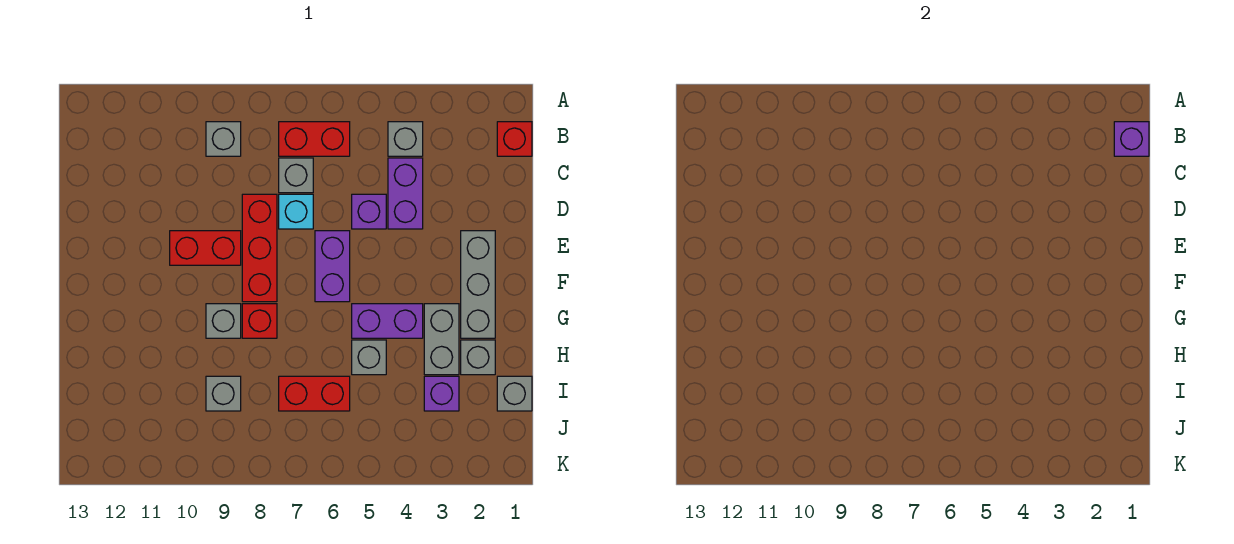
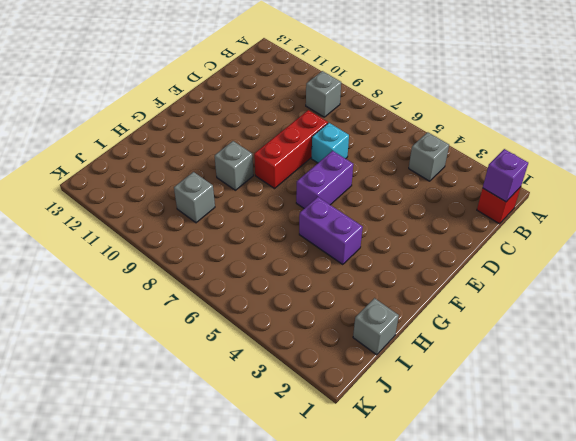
none -> red brick B6:B7 level 1
none -> purple brick C4:D4 level 1
none -> grey brick C7 level 1

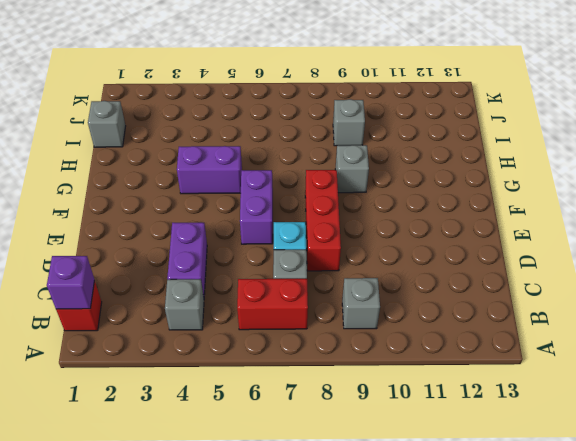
none -> purple brick D5 level 1
none -> grey brick E2:G2 level 1
none -> red brick E9:E10 level 1

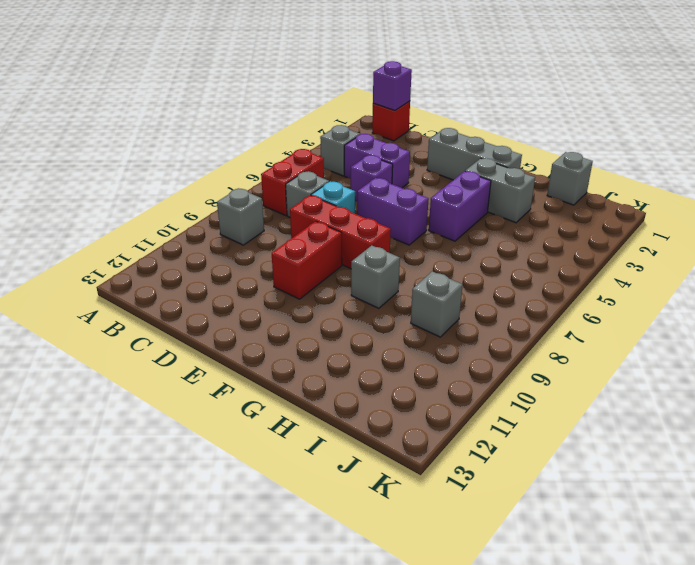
none -> red brick G8 level 1
none -> grey brick H2 level 1
none -> grey brick H5 level 1

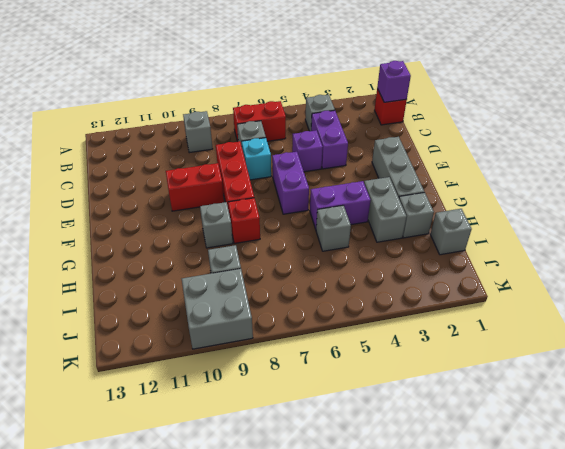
grey brick J9:K10 level 1 -> none
none -> purple brick I3 level 1
none -> red brick I6:I7 level 1

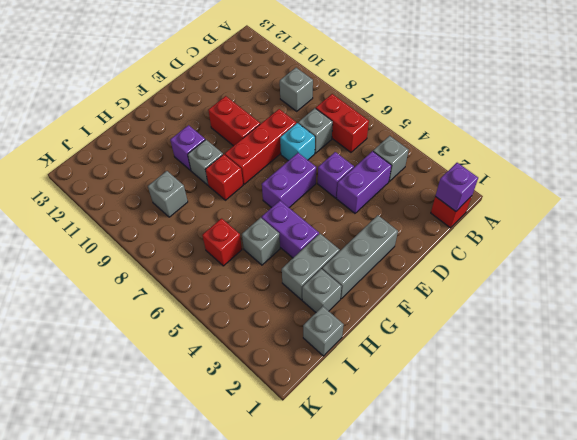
purple brick G10 level 1 -> purple brick I3 level 1
red brick I6 level 1 -> red brick I6:I7 level 1

